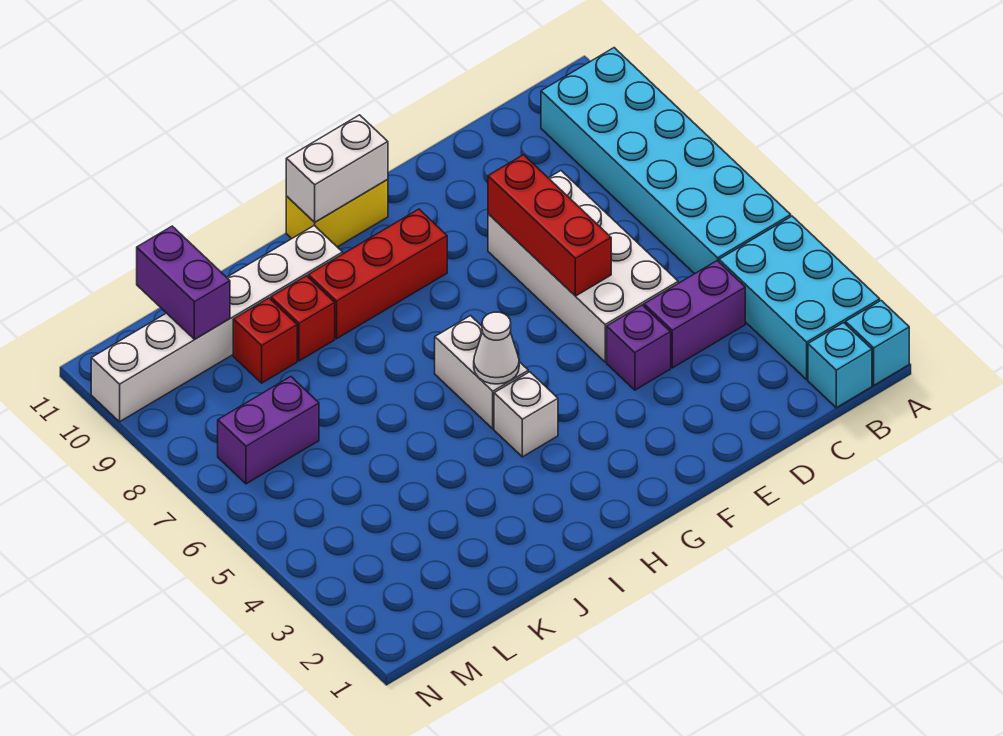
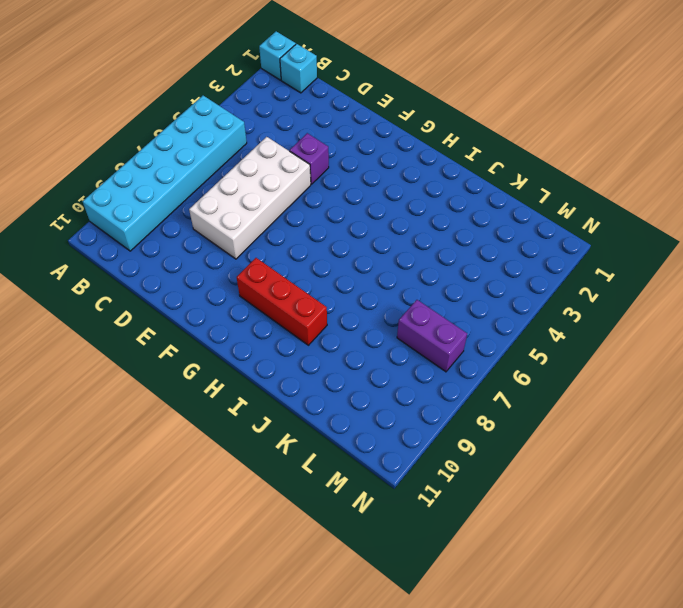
none -> cyan brick A2:B4 level 1
none -> purple brick C4:D4 level 1
none -> yellow brick G11:H11 level 1

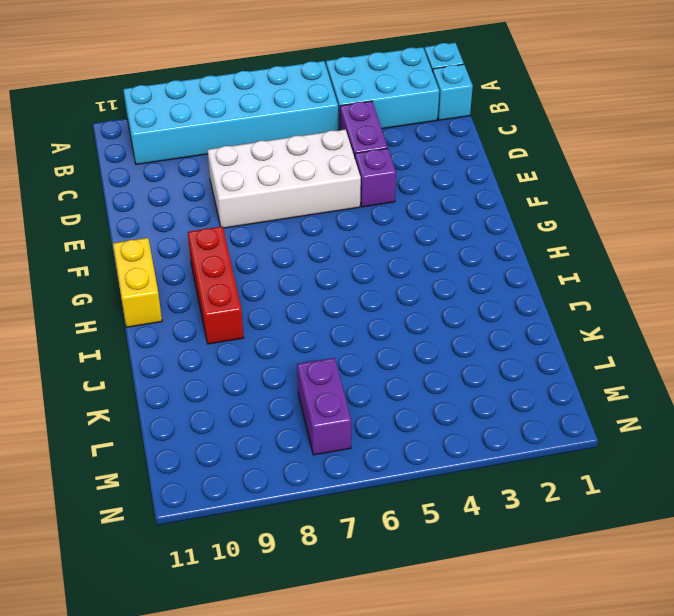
none -> white brick H4 level 1
none -> white brick H5:H6 level 1
none -> white brick I10:N10 level 1

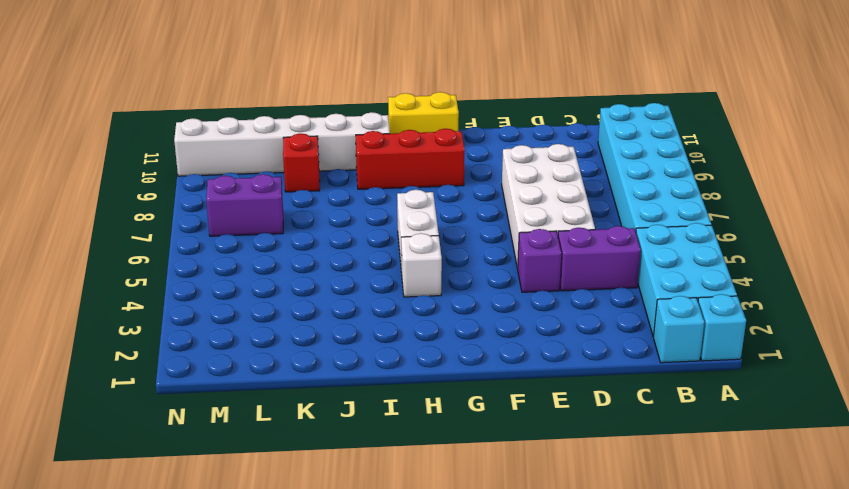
none -> red brick J9 level 1
none -> red brick E6:E8 level 2
none -> white brick G11:H11 level 2

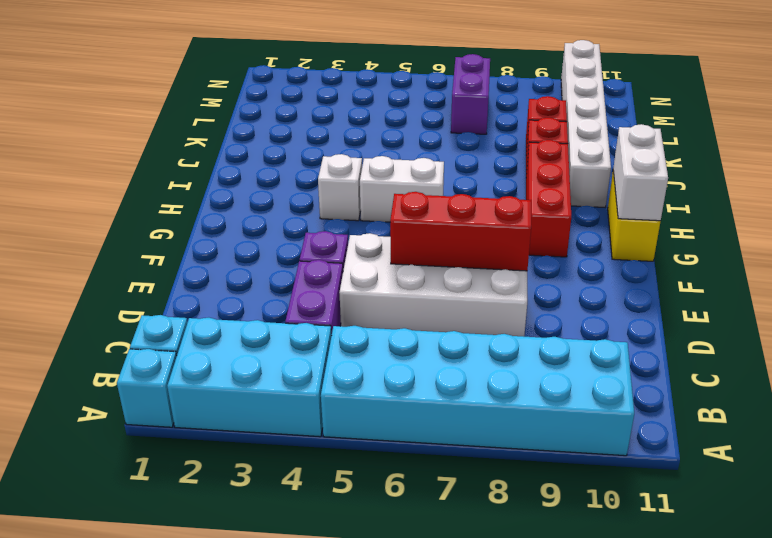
none -> white cone H5 level 2
none -> purple brick L10:L11 level 2

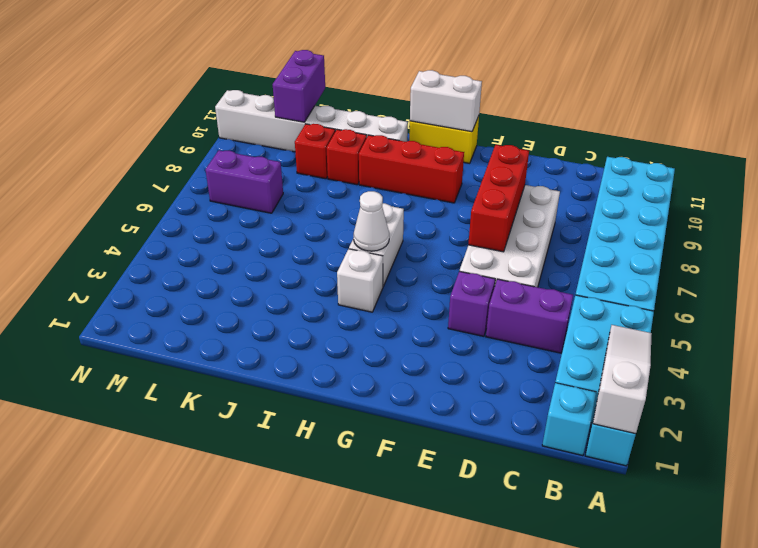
white slope A1:A3 level 2 top 1 -> none

